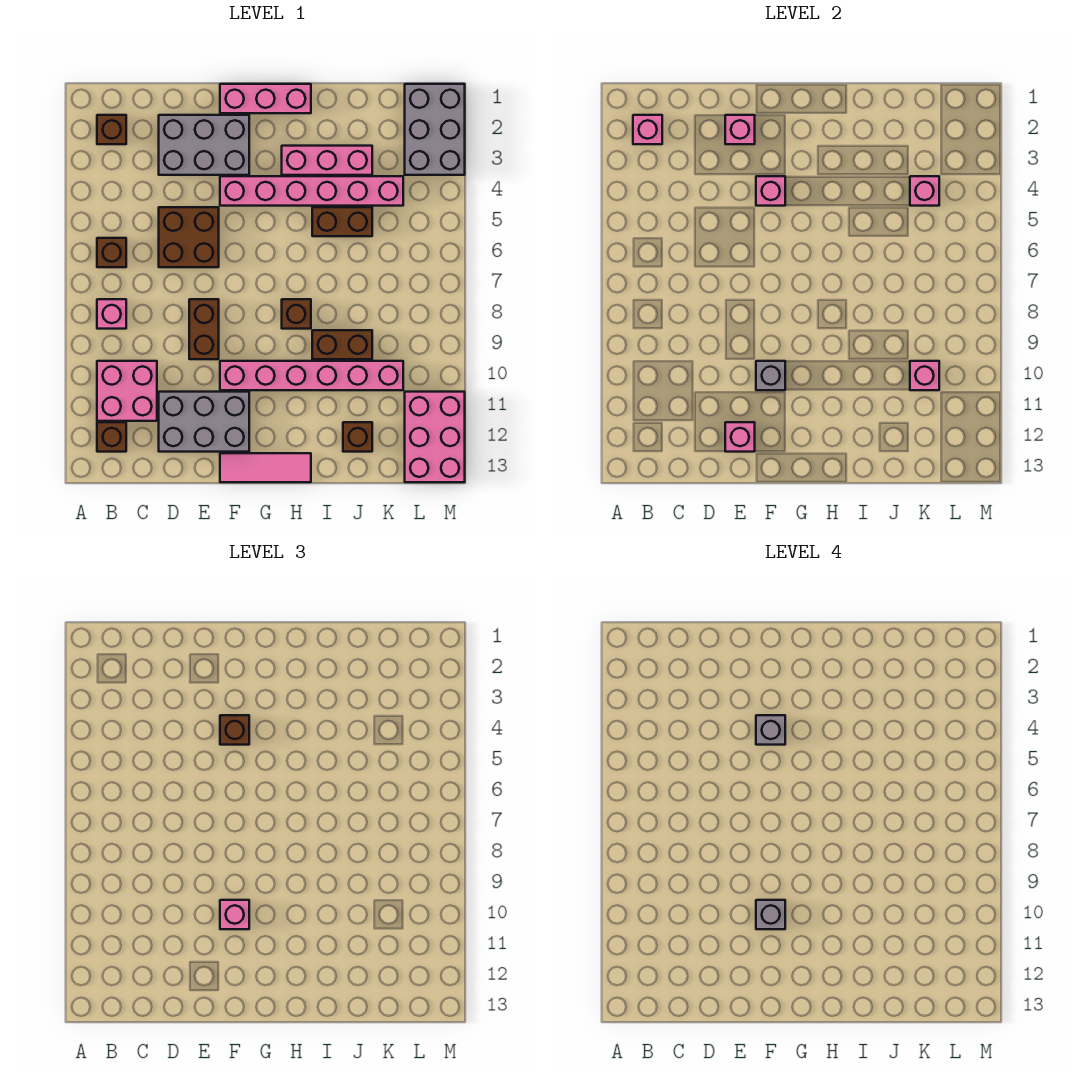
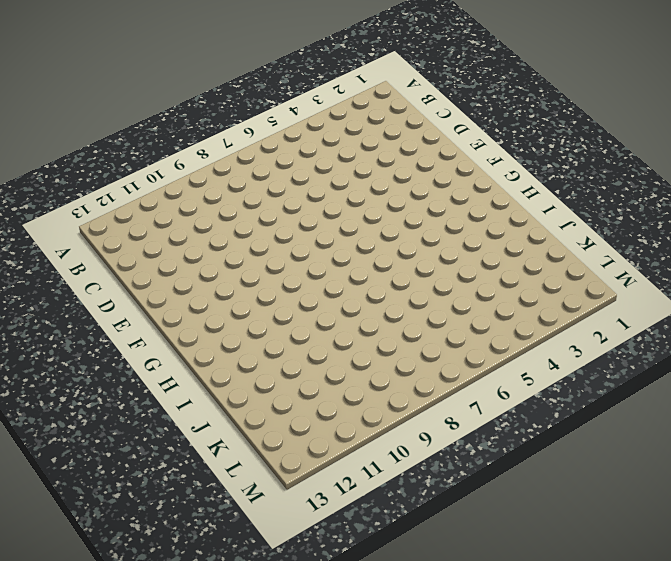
none -> brown brick B2 level 1
none -> brown brick B6 level 1
none -> pink brick B8 level 1
none -> pink brick B10:C11 level 1

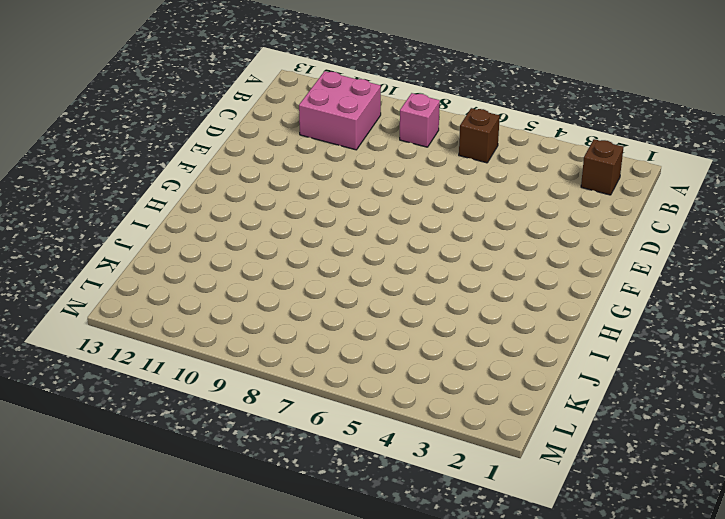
none -> brown brick B12 level 1
none -> grey brick D2:F3 level 1
none -> brown brick D5:E6 level 1
none -> grey brick D11:F12 level 1

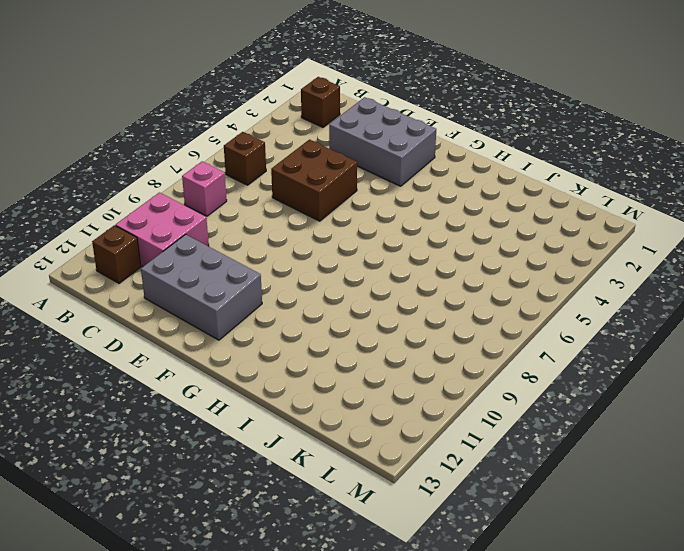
none -> brown brick E8:E9 level 1
none -> pink brick F1:H1 level 1
none -> pink brick F4:K4 level 1
none -> pink brick F10:K10 level 1

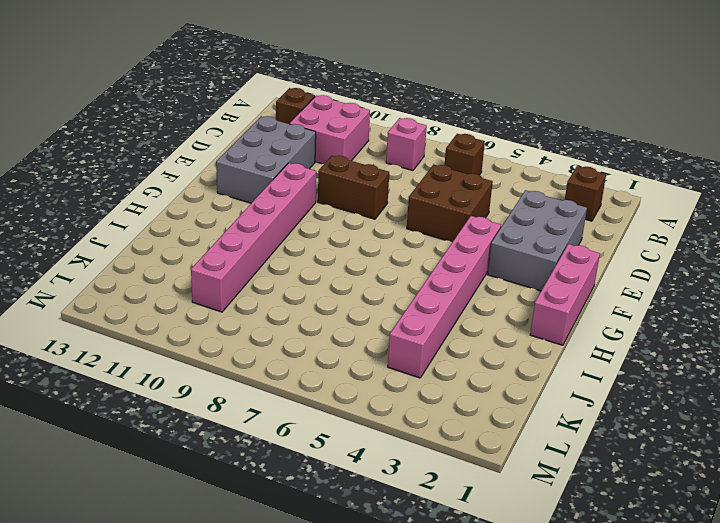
none -> pink tile F13:H13 level 1
none -> pink brick H3:J3 level 1
none -> brown brick H8 level 1
none -> brown brick I5:J5 level 1

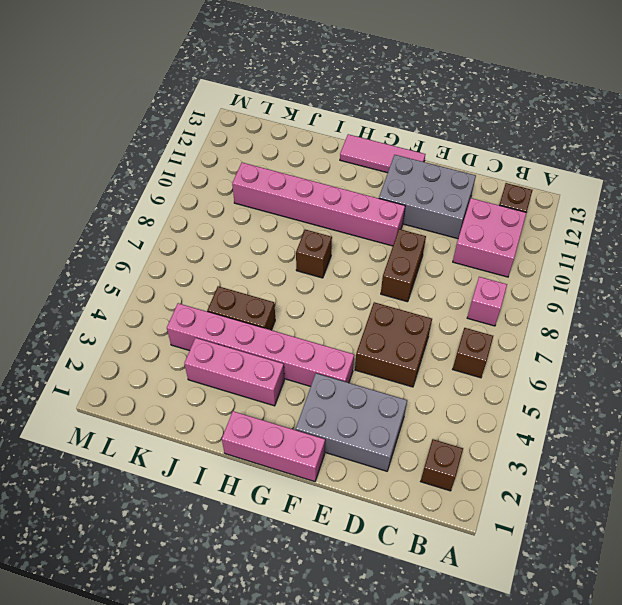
none -> brown brick I9:J9 level 1
none -> brown brick J12 level 1
none -> grey brick L1:M3 level 1
none -> pink brick L11:M13 level 1

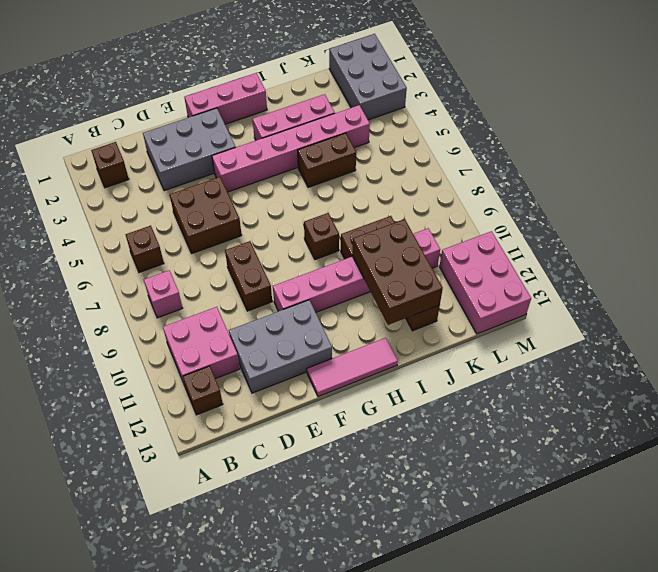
brown brick I10:J12 level 2 -> none
none -> pink brick B2 level 2
none -> pink brick E2 level 2
none -> pink brick E12 level 2
none -> pink brick F4 level 2

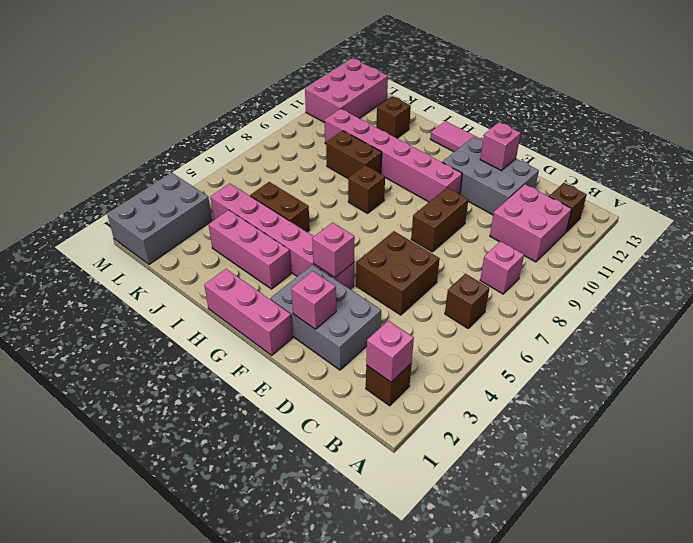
none -> grey brick F10 level 2
none -> pink brick K4 level 2
none -> pink brick K10 level 2
none -> brown brick F4 level 3

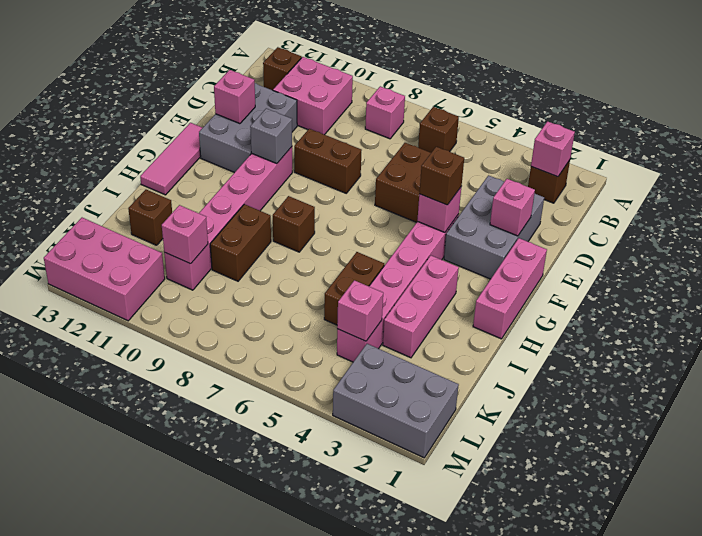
none -> pink brick F10 level 3
none -> grey brick F4 level 4
none -> grey brick F10 level 4

